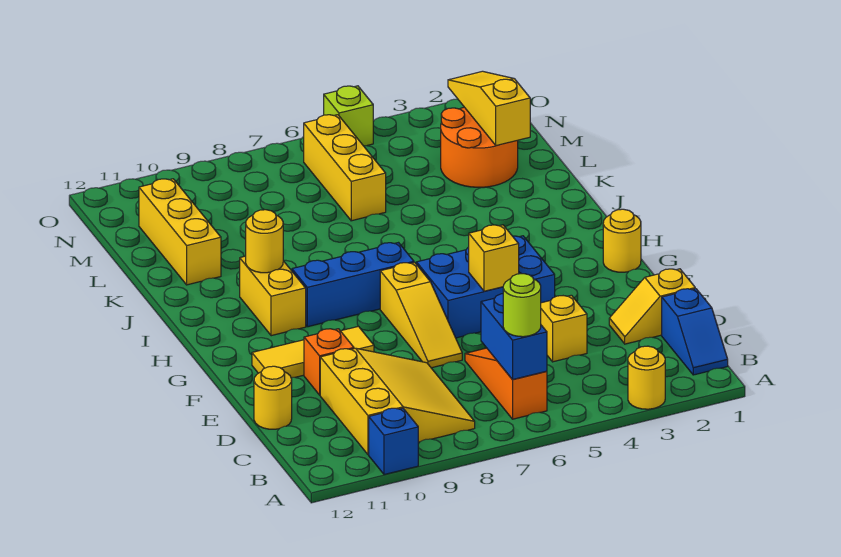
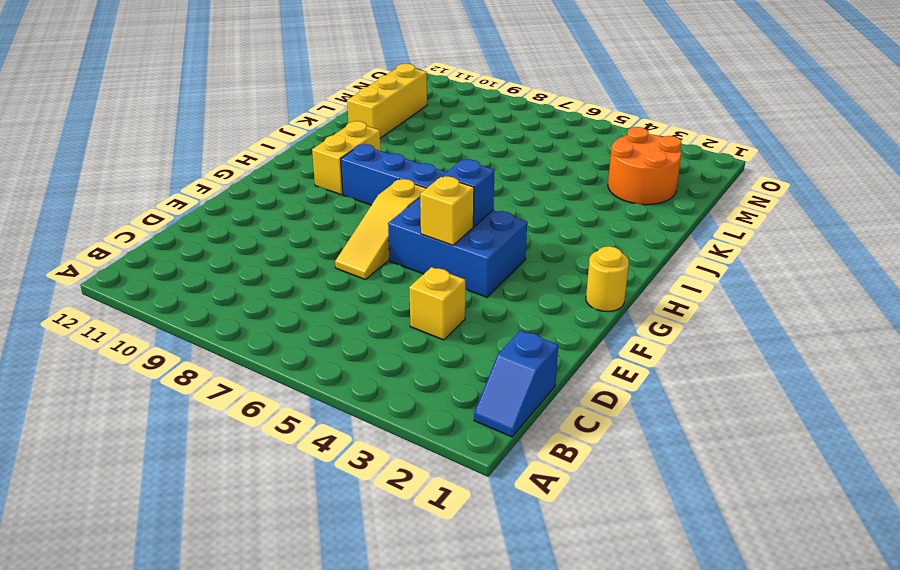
blue brick G5 level 2 -> blue brick A10 level 1
none -> yellow round brick A3 level 1
none -> orange slope B6:D6 level 1 top B
none -> yellow slope B8:D10 level 1 top 10

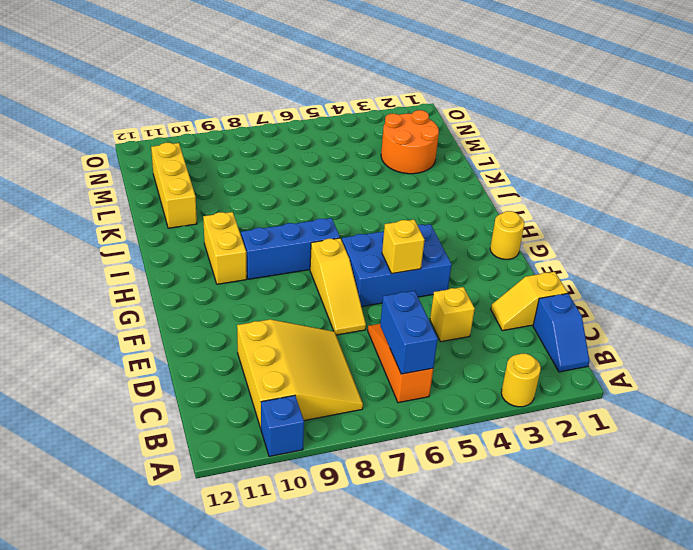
none -> yellow round brick D12 level 1
none -> orange brick E10 level 1
none -> yellow tile F9:F11 level 1

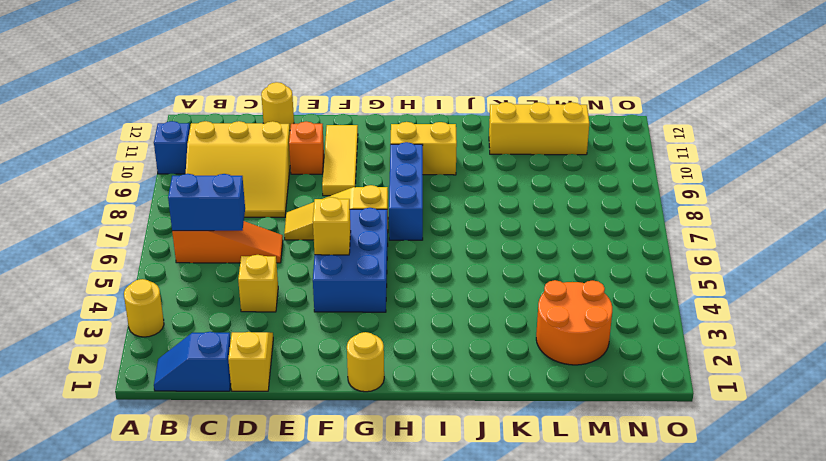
none -> yellow brick L6:N6 level 1
none -> lime brick O5 level 1
none -> yellow round brick I10 level 2

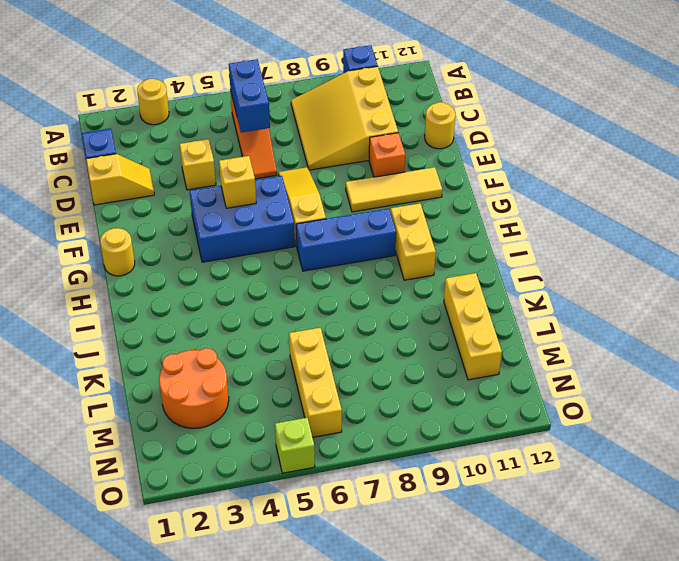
none -> yellow round brick I10 level 2
none -> yellow slope L2:N2 level 2 top L
none -> lime round brick B6 level 3

